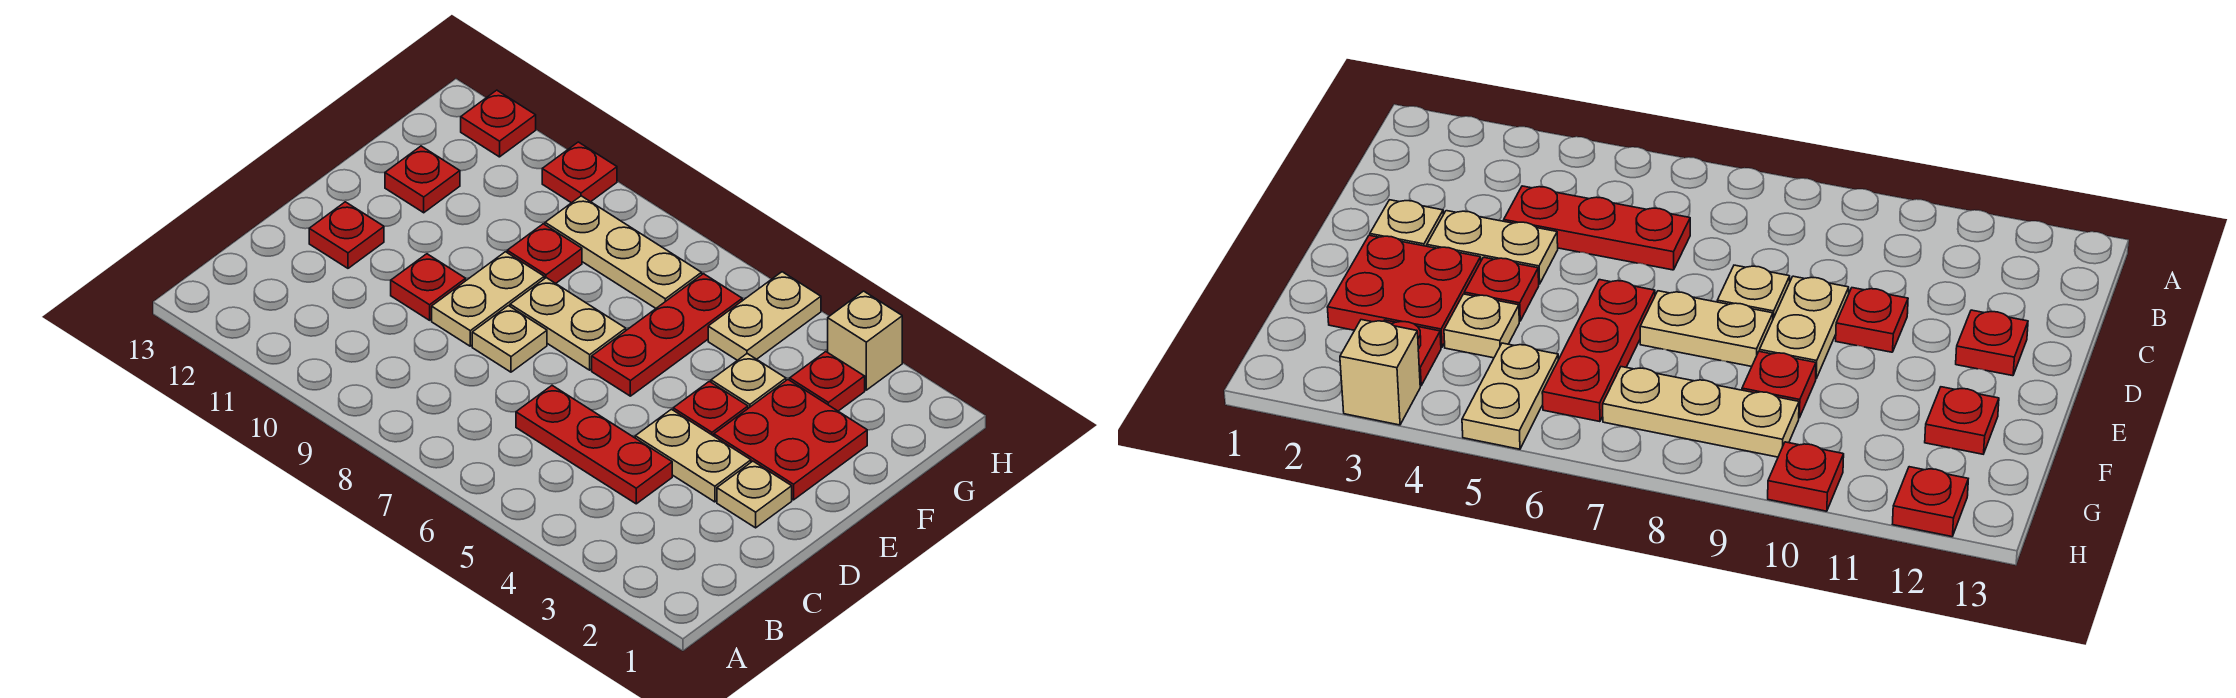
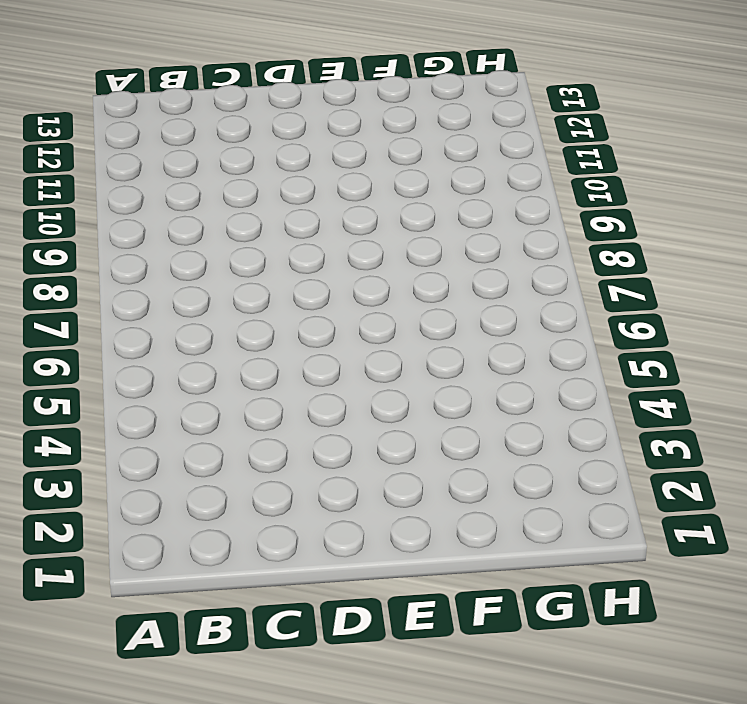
none -> red plate C4:C6 level 1
none -> tan plate D2 level 1
none -> tan plate D3:D4 level 1

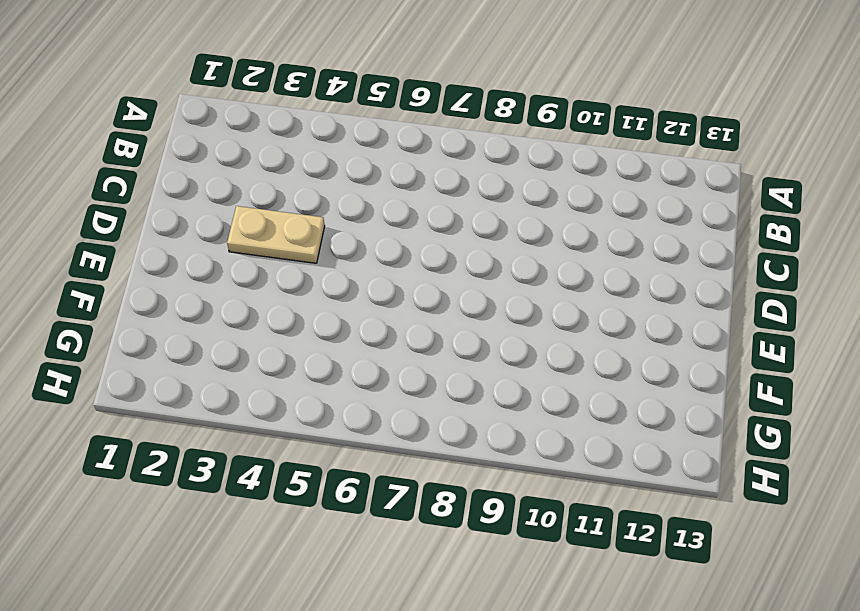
none -> red plate C4:C6 level 1
none -> tan plate D2 level 1
none -> tan plate D8 level 1

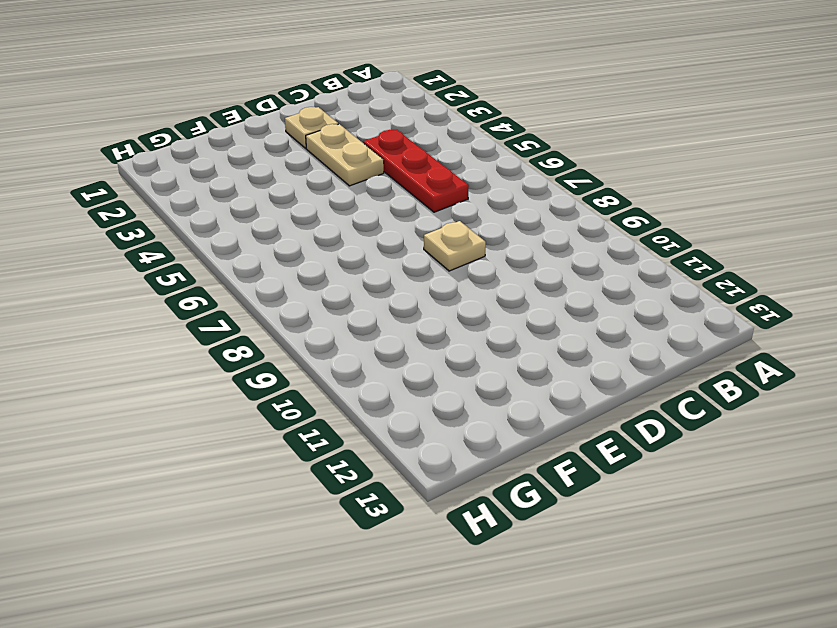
none -> tan plate D9:E9 level 1
none -> red plate D10 level 1
none -> red plate D12 level 1

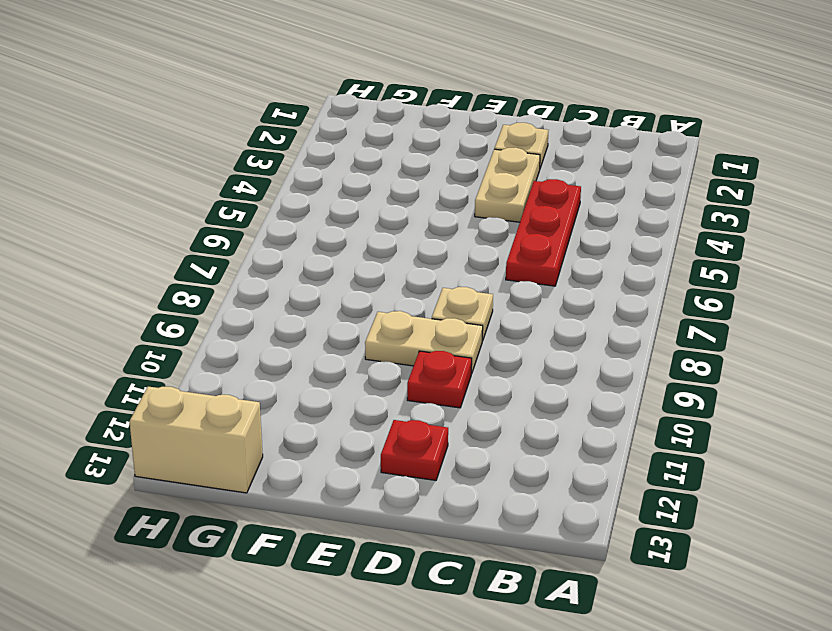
tan brick G13:H13 level 1 -> none
none -> red plate E2:F3 level 1
none -> red plate E4 level 1
none -> red plate E6:G6 level 1

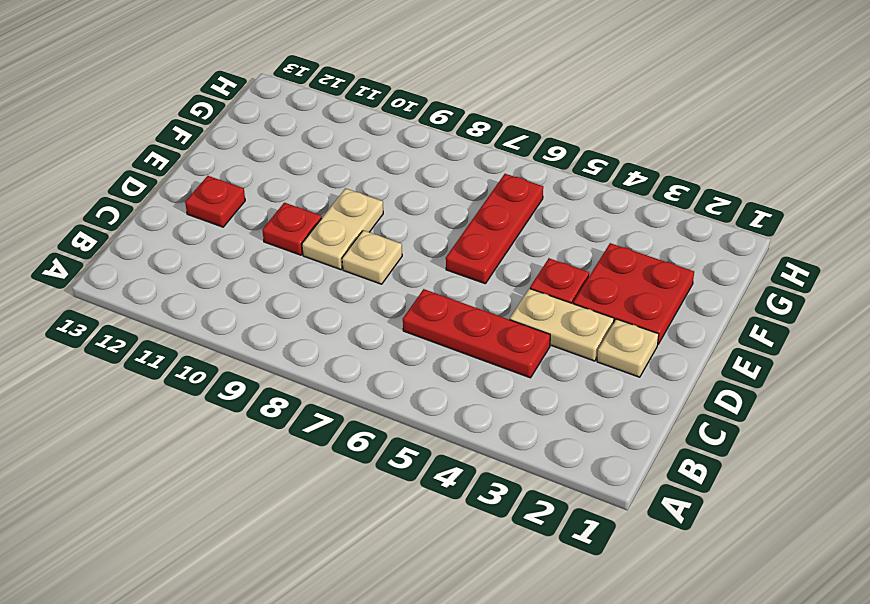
none -> tan plate E7:E8 level 1
none -> tan plate F4 level 1
none -> red plate F9 level 1

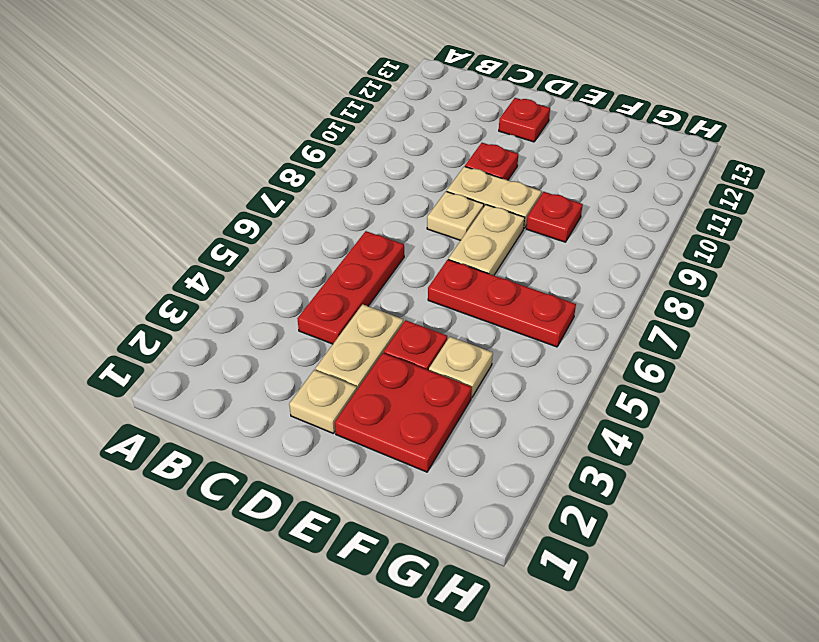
none -> red plate F12 level 1
none -> red plate G3 level 1
none -> tan plate G5:H5 level 1

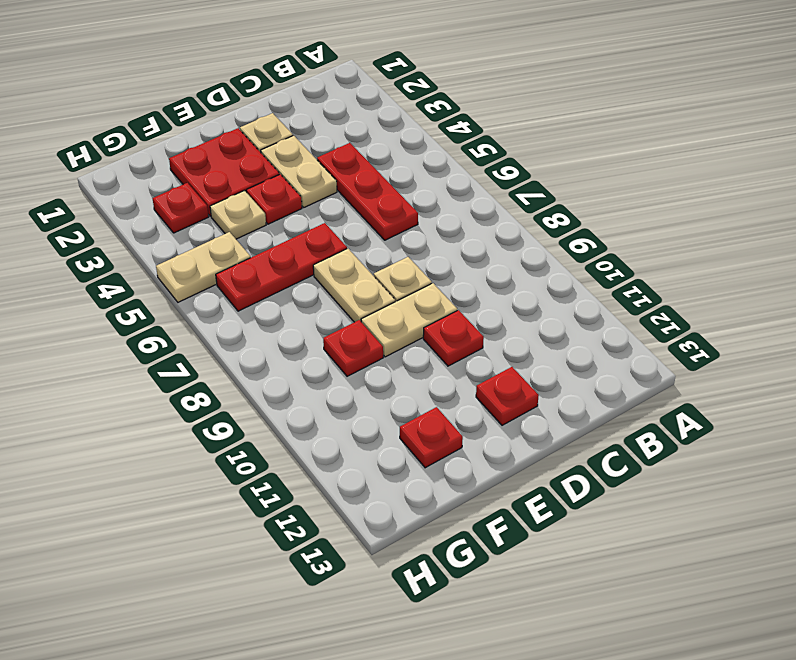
none -> tan plate G7:G9 level 1
none -> tan brick H3 level 1
none -> red plate H10 level 1

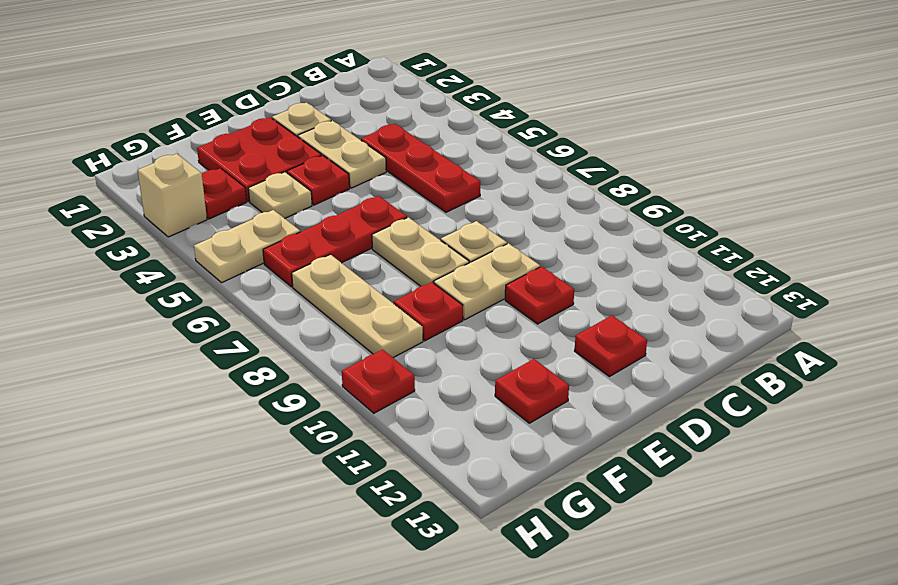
none -> red plate H12 level 1

